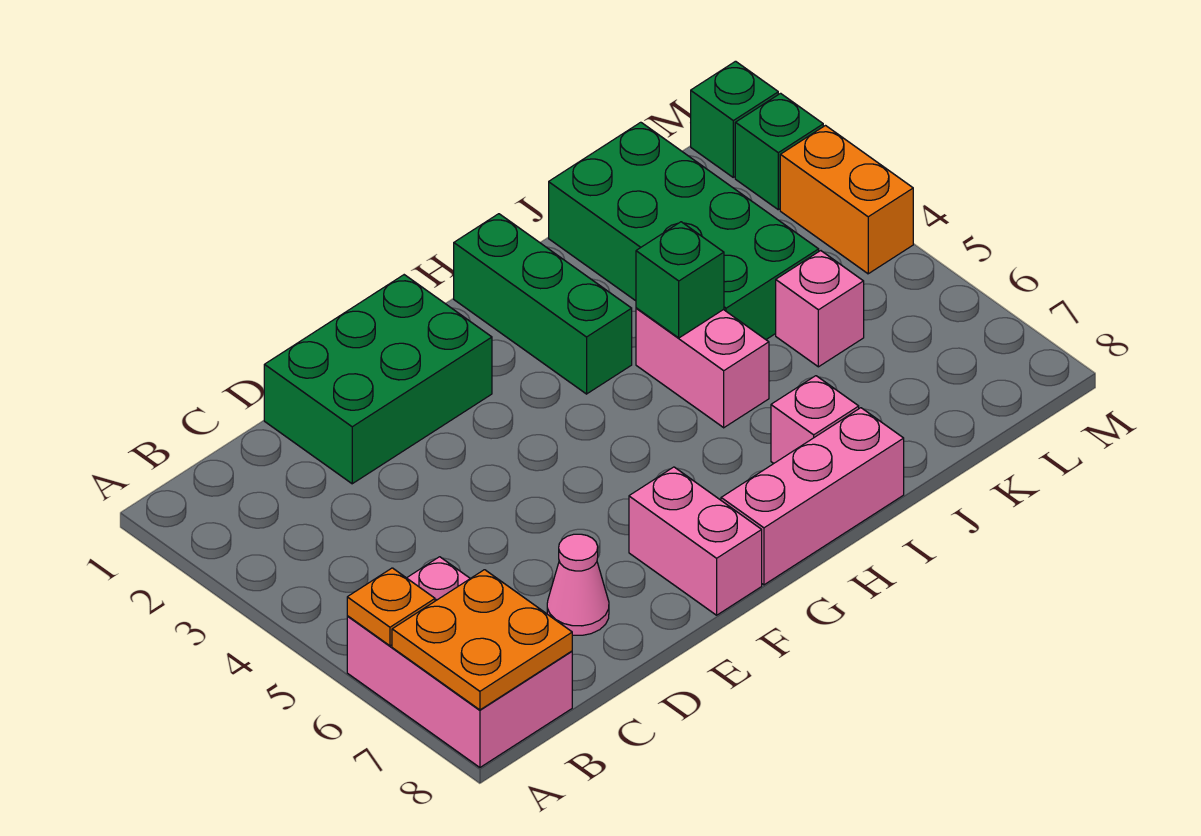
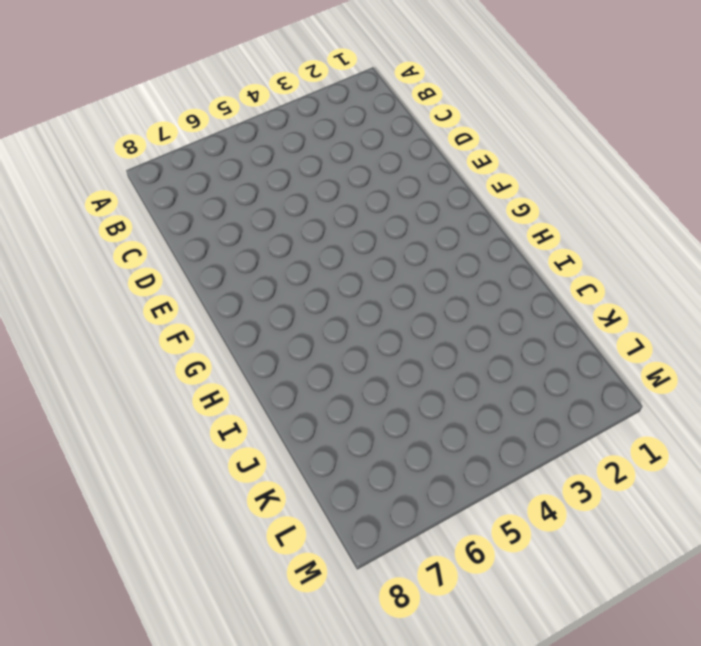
none -> pink brick A6:B8 level 1
none -> green brick D1:F2 level 1
none -> pink cone D7 level 1

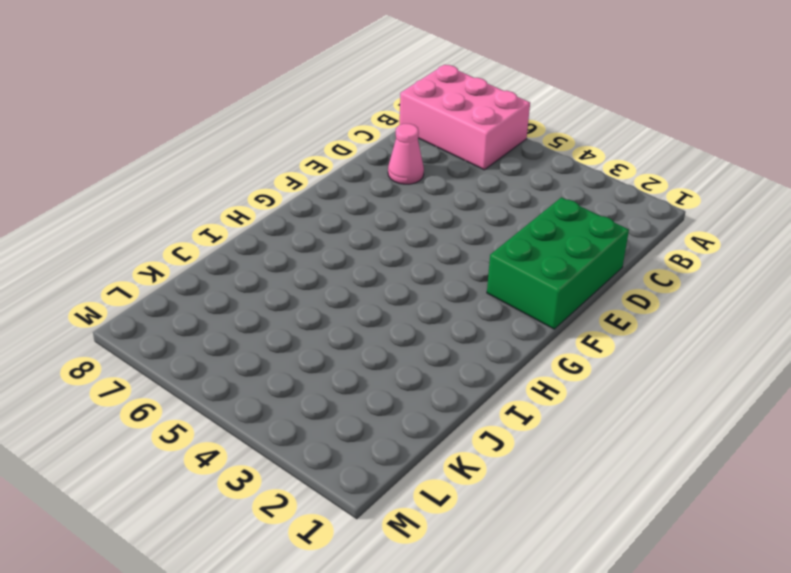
none -> pink brick F7:F8 level 1
none -> pink brick G8:I8 level 1
none -> green brick H1:H3 level 1

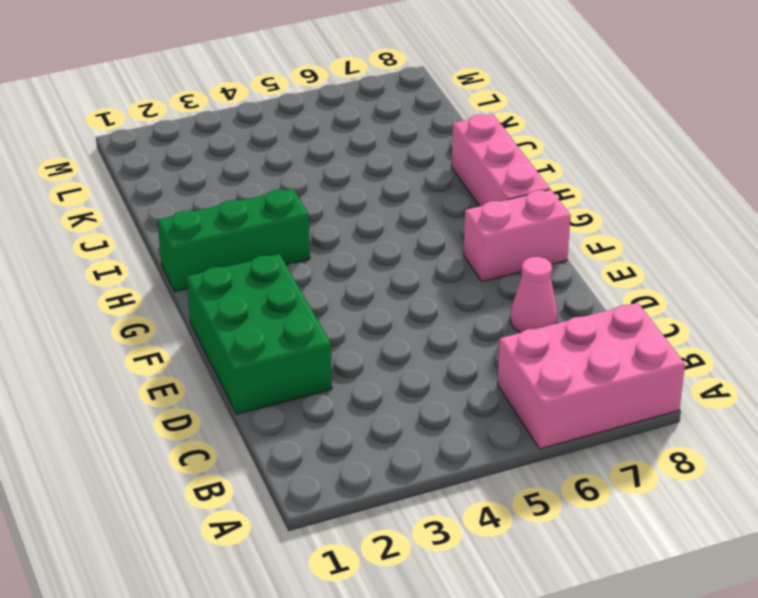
none -> pink brick I4:I5 level 1
none -> pink brick I7 level 1
none -> green brick J1:K4 level 1

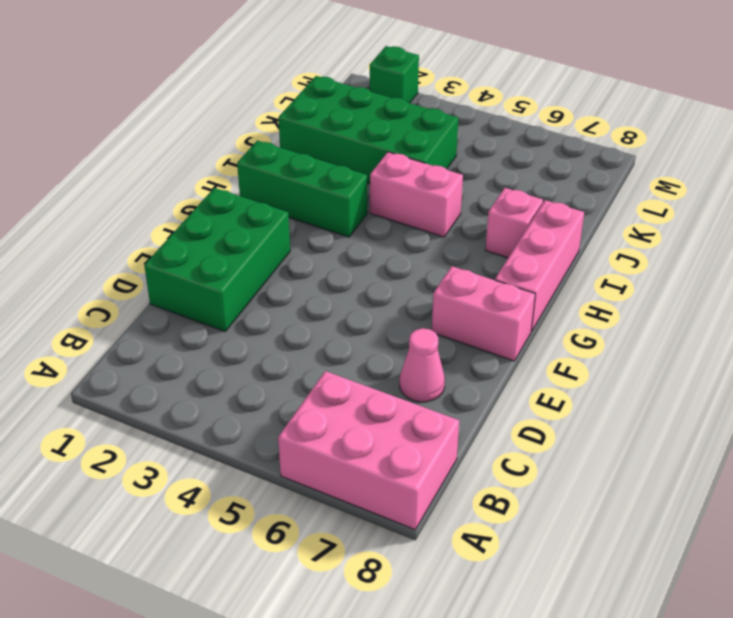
none -> pink brick K5 level 1
none -> green brick M1 level 1
none -> orange brick M3:M4 level 1

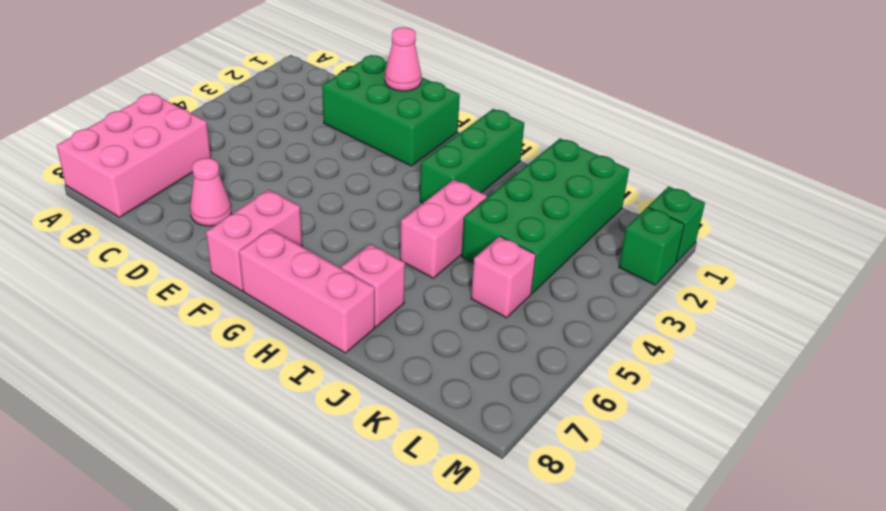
pink cone E1 level 2 -> none
none -> orange brick M3:M4 level 1
none -> orange plate A6 level 2
none -> orange plate A7:B8 level 2

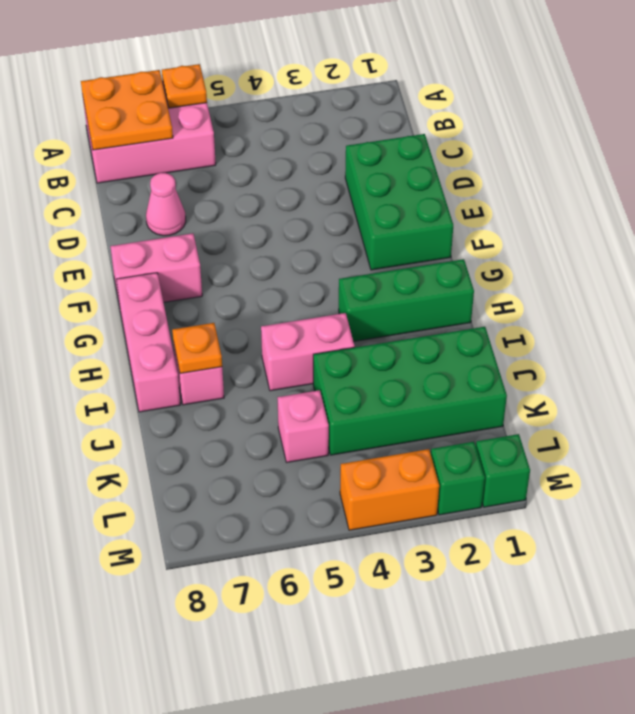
orange plate I7 level 2 -> none
none -> green brick I4 level 2

